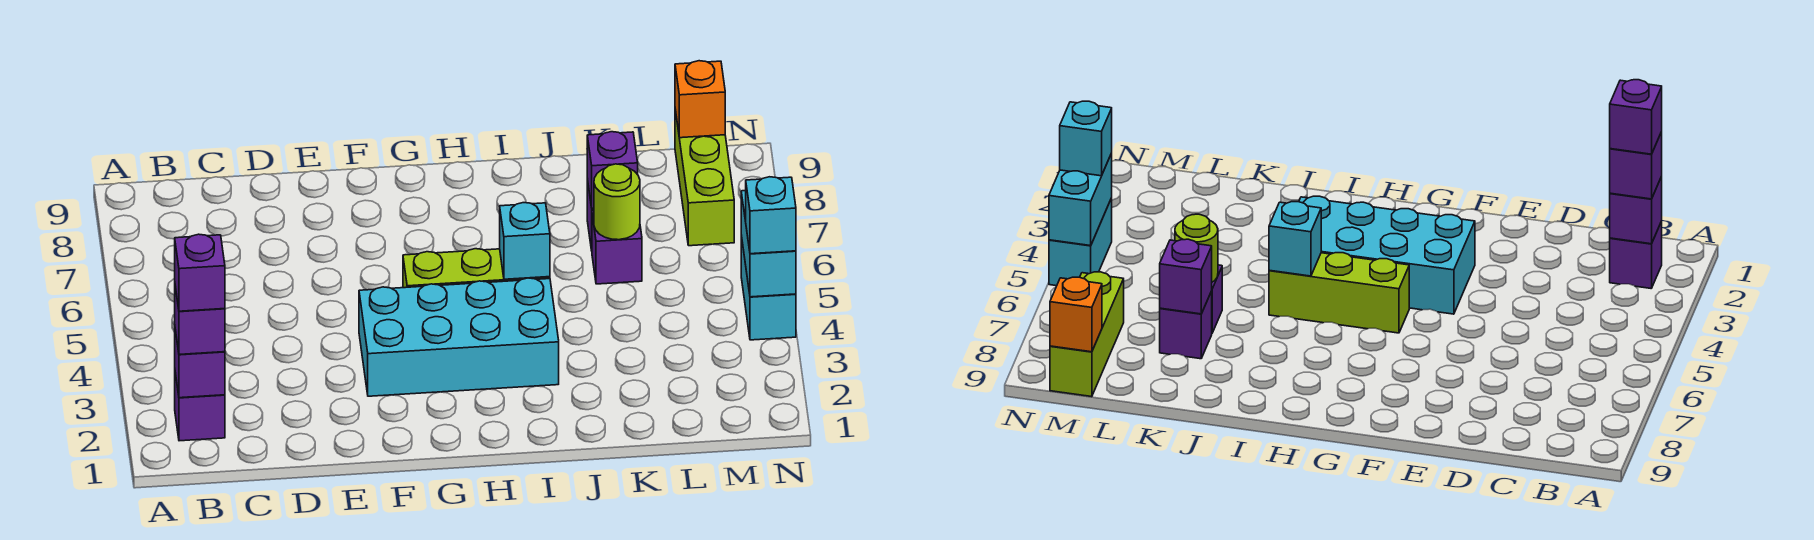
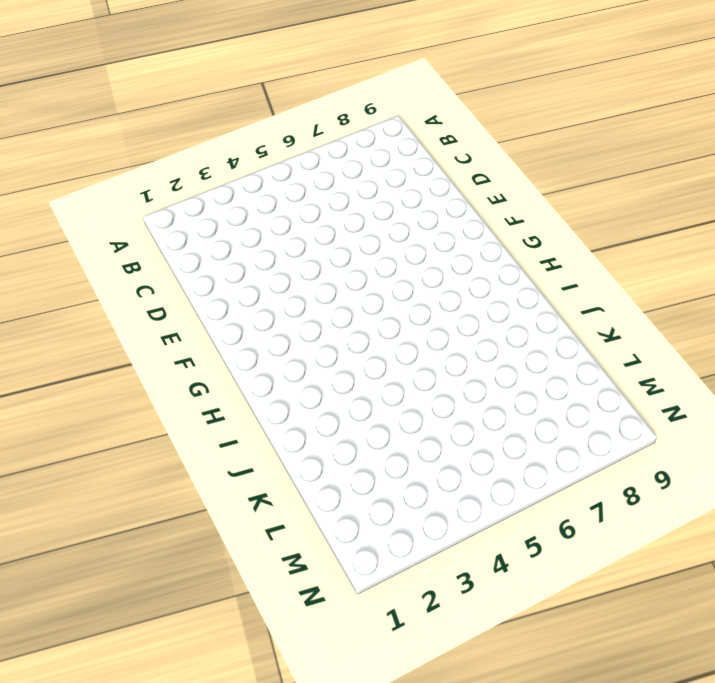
none -> purple brick B2 level 1
none -> cyan brick F3:I4 level 1
none -> lime brick G5:I5 level 1

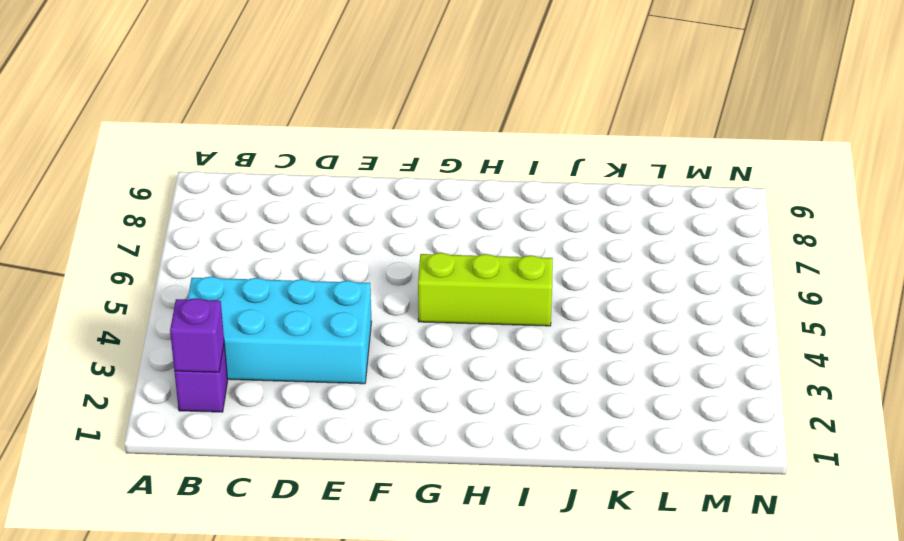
cyan brick B3:E4 level 1 -> cyan brick F3:I4 level 1
none -> purple brick K6 level 1
none -> purple brick K7 level 1
none -> lime brick M7:M9 level 1

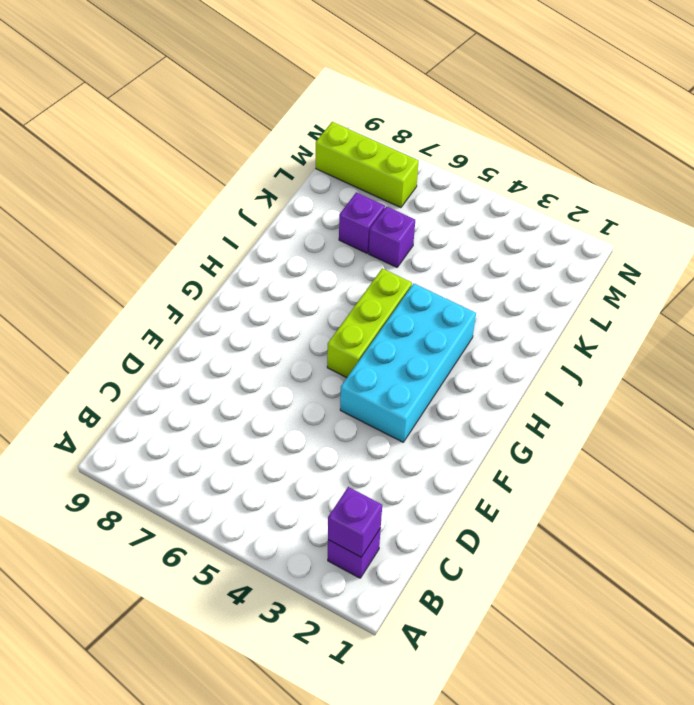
none -> cyan brick N4:N5 level 1
none -> cyan brick I5 level 2
none -> lime round brick K6 level 2

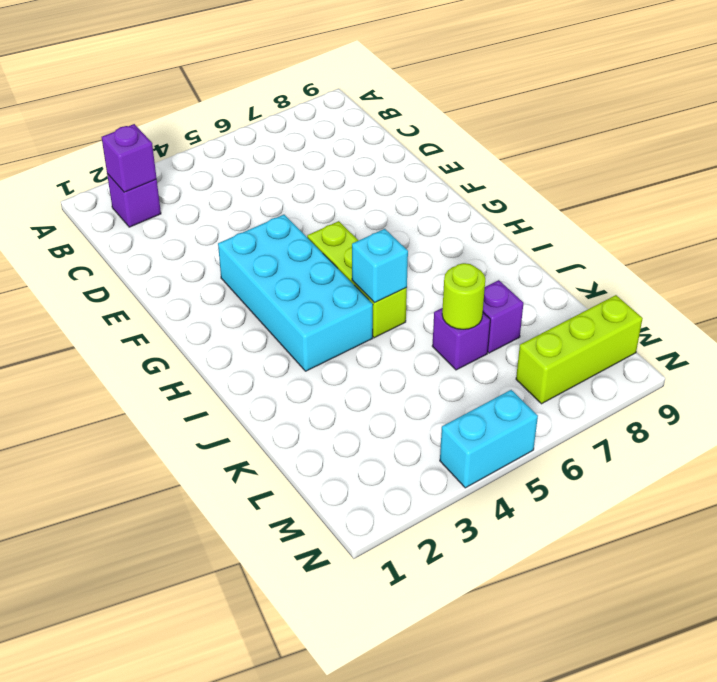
none -> purple brick K7 level 2
none -> orange brick M9 level 2
none -> cyan brick N4:N5 level 2

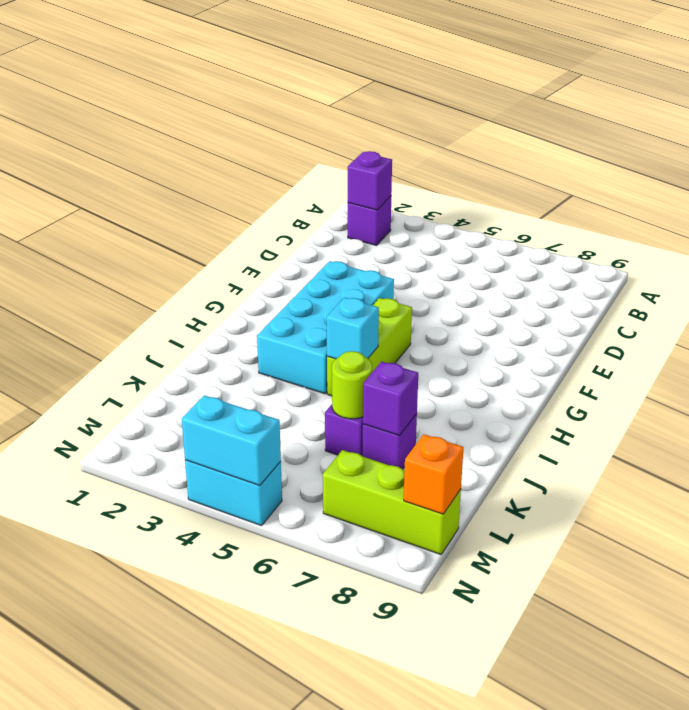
none -> purple brick B2 level 3
none -> cyan brick N4 level 3
none -> purple brick B2 level 4

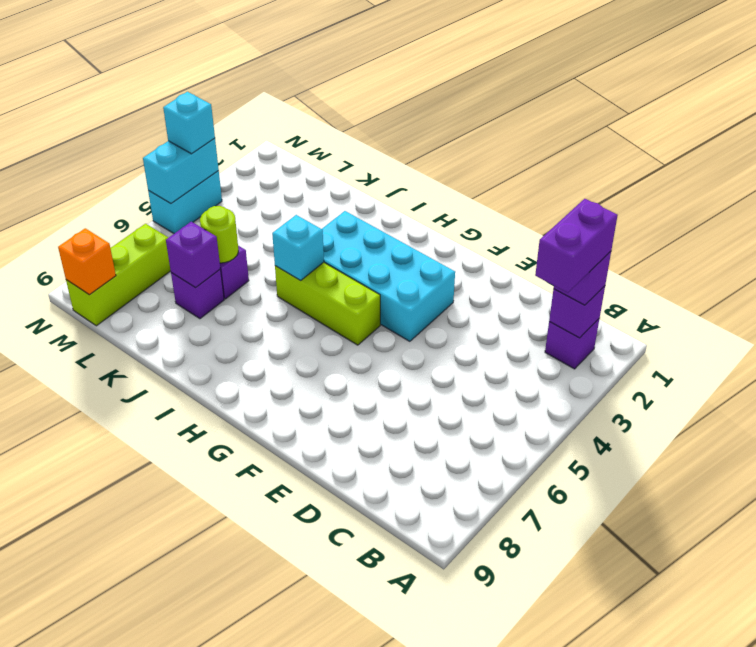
purple brick B2:B3 level 4 -> purple brick B2 level 4

